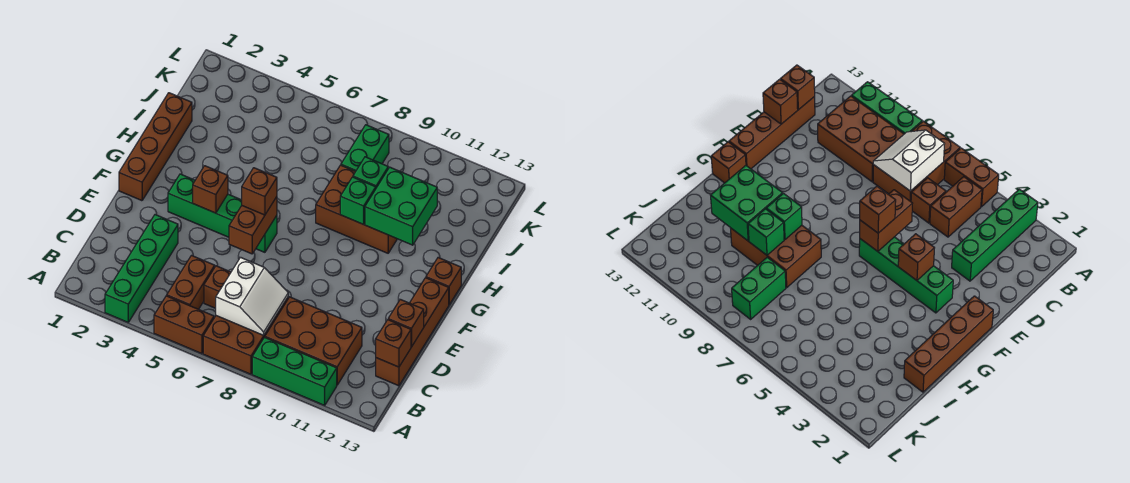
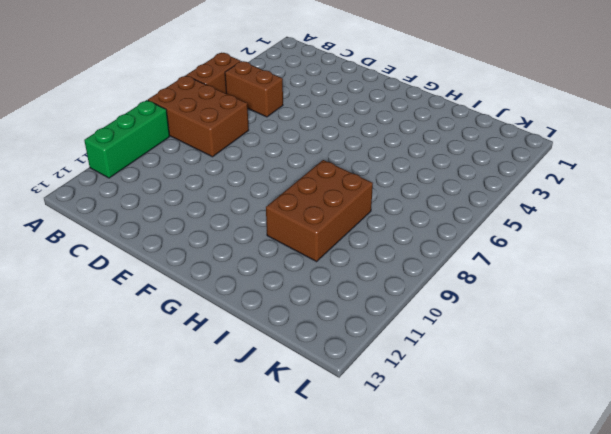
none -> green brick A3:D3 level 1
none -> brown brick B9:C11 level 1
none -> brown brick C6 level 1

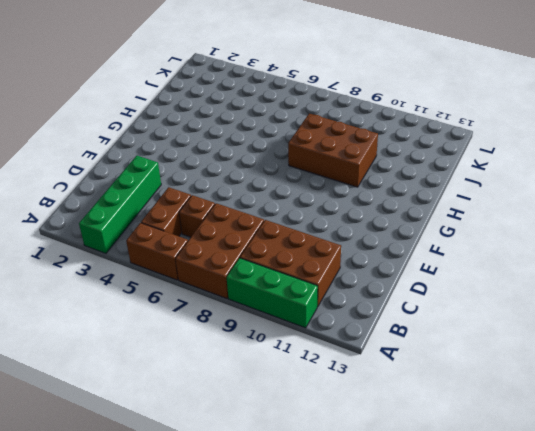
none -> brown brick C13:F13 level 1
none -> brown brick F1:I1 level 1
none -> green brick F3:F6 level 1

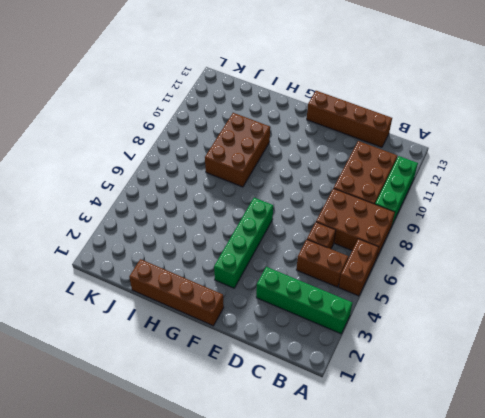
none -> brown brick G13 level 1
none -> green brick J8:K8 level 1
none -> white slope B7:C8 level 2 top 7

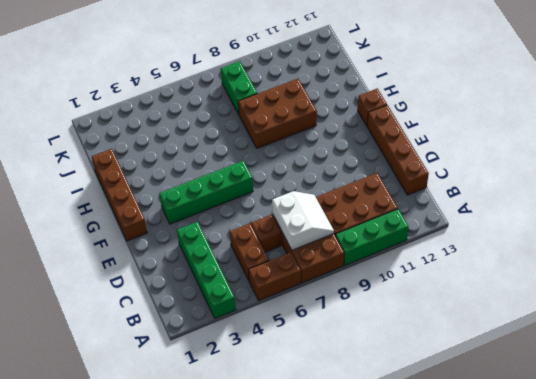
none -> brown brick C13 level 2
none -> brown brick D13 level 2
none -> brown brick E6:F6 level 2

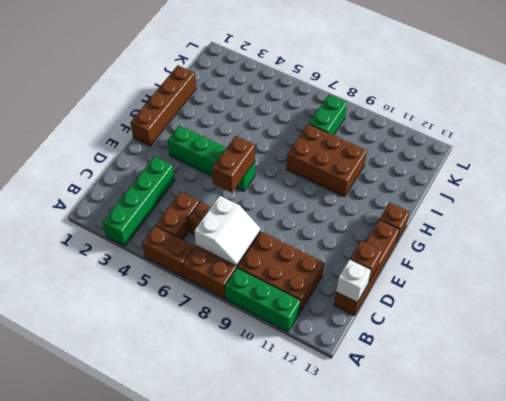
white brick C13 level 2 -> brown brick C13 level 2
none -> brown brick F4 level 2
none -> green brick H9 level 2
none -> green brick H10:I11 level 2

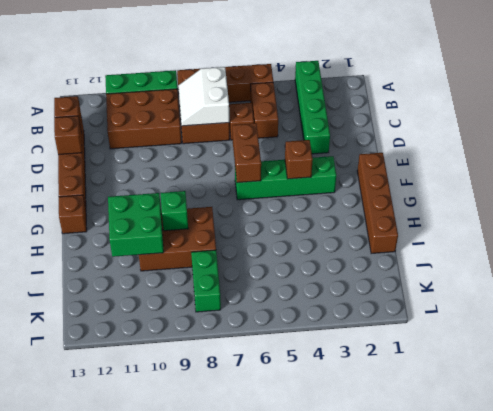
none -> green brick I9 level 2
none -> brown brick F6 level 3

